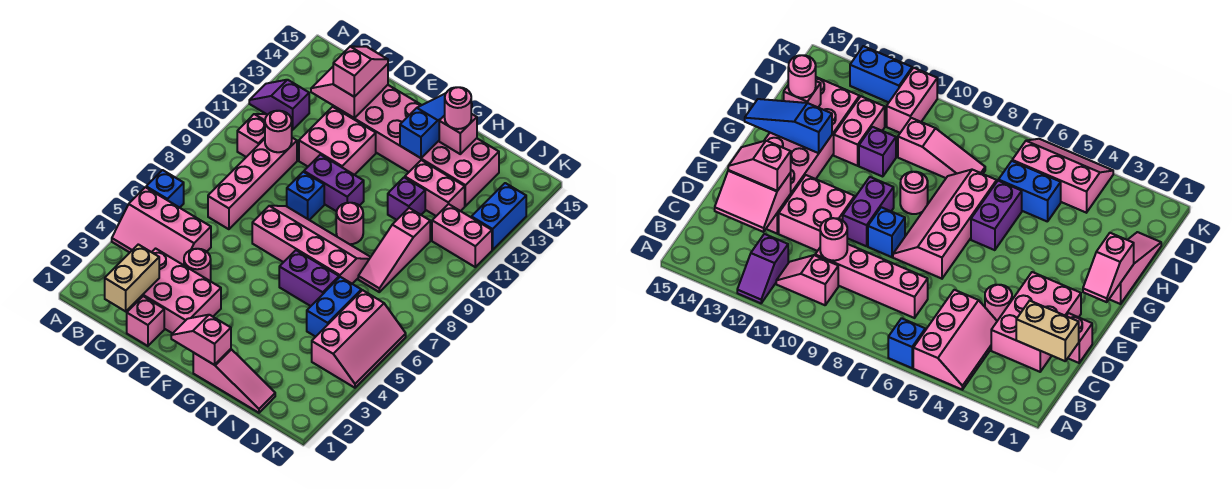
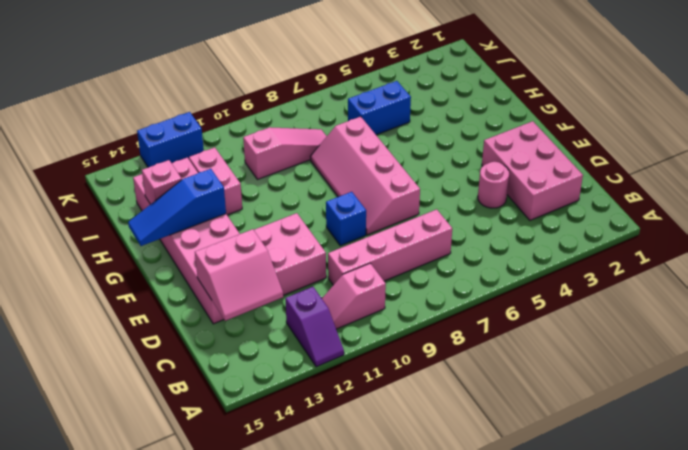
none -> pink slope A4:C5 level 1 top 5
none -> blue brick A6 level 1
none -> pink brick D1 level 1
none -> purple brick E10:F10 level 1

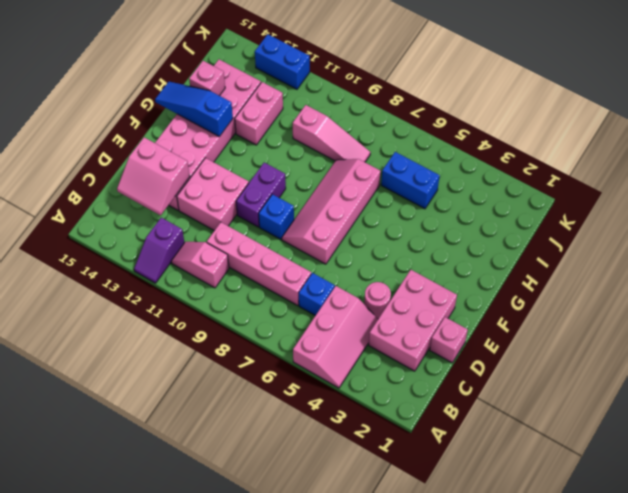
blue brick C6 level 1 -> blue brick A6 level 1
none -> pink slope G1:I1 level 1 top G
none -> purple brick G6:H6 level 1
none -> pink round brick G9 level 1
none -> purple brick H11 level 1

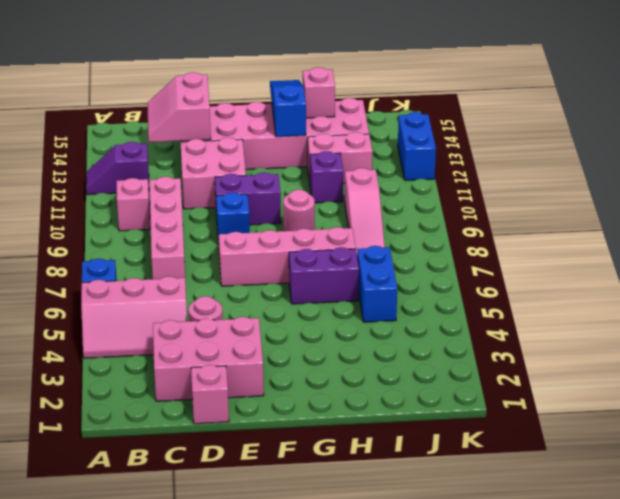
none -> pink slope G1:I1 level 1 top G
none -> pink slope J4:K6 level 1 top J
none -> pink brick J11:K11 level 1
none -> tan brick C1:C2 level 2

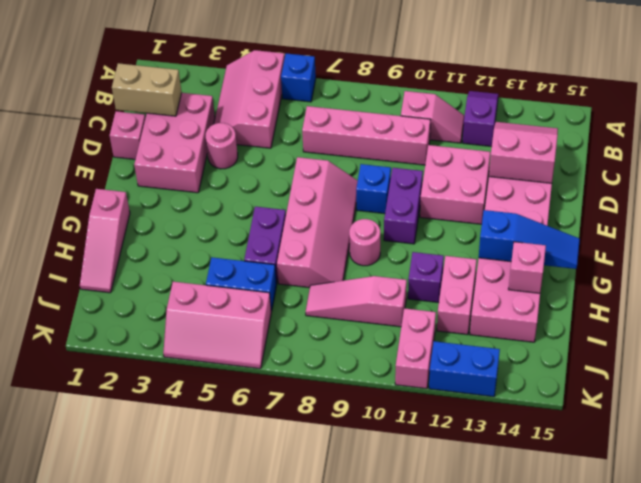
none -> pink round brick C10 level 2
none -> pink slope F1:G1 level 2 top G
none -> pink slope D13:D14 level 3 top 13
none -> pink round brick H14 level 3

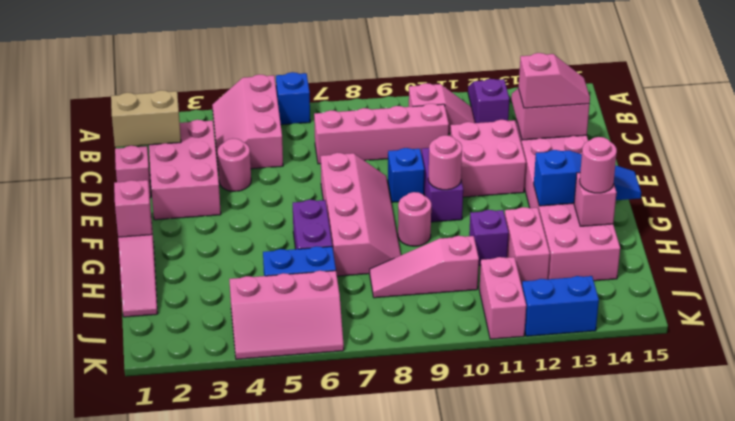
pink round brick F10 level 2 -> pink round brick C10 level 2

